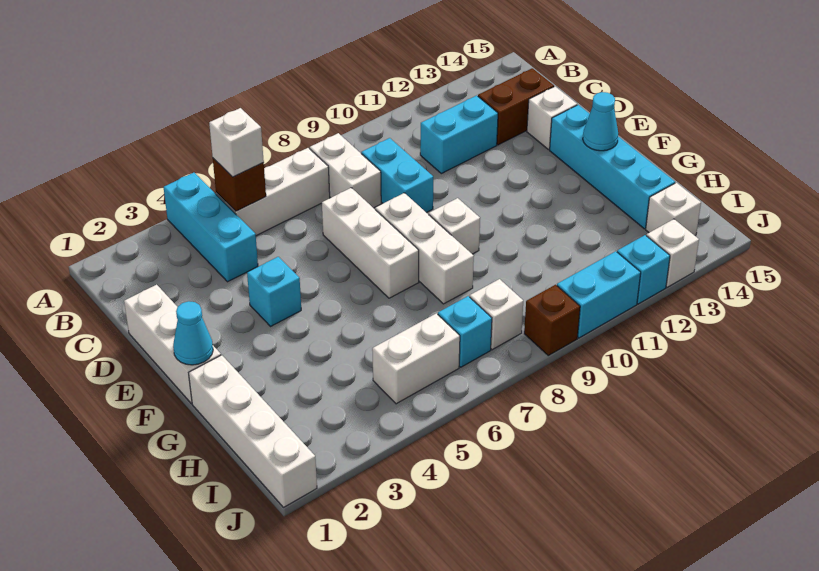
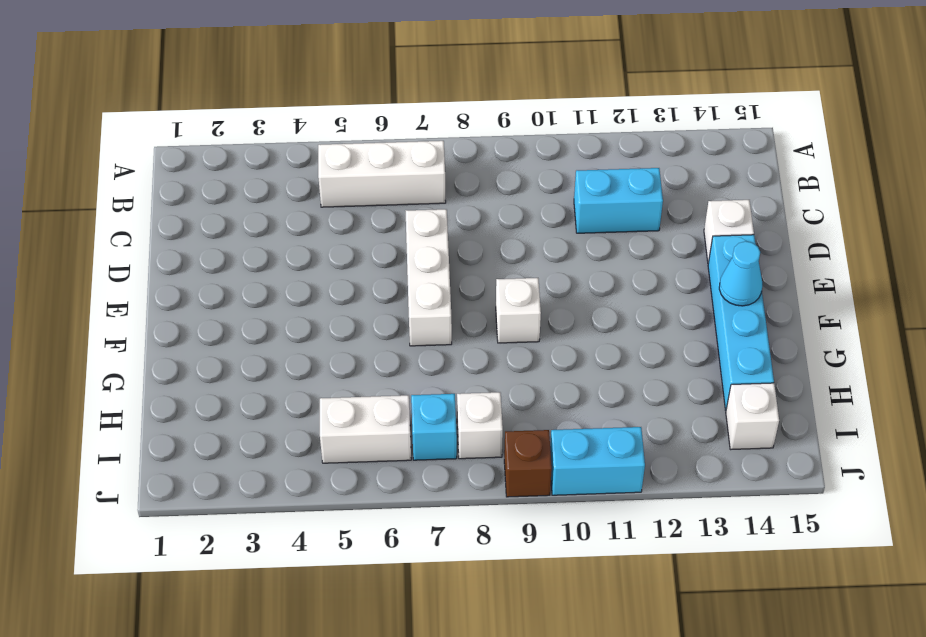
none -> cyan brick A4:C4 level 1
none -> white brick B8:C8 level 1
none -> cyan brick C9:D9 level 1

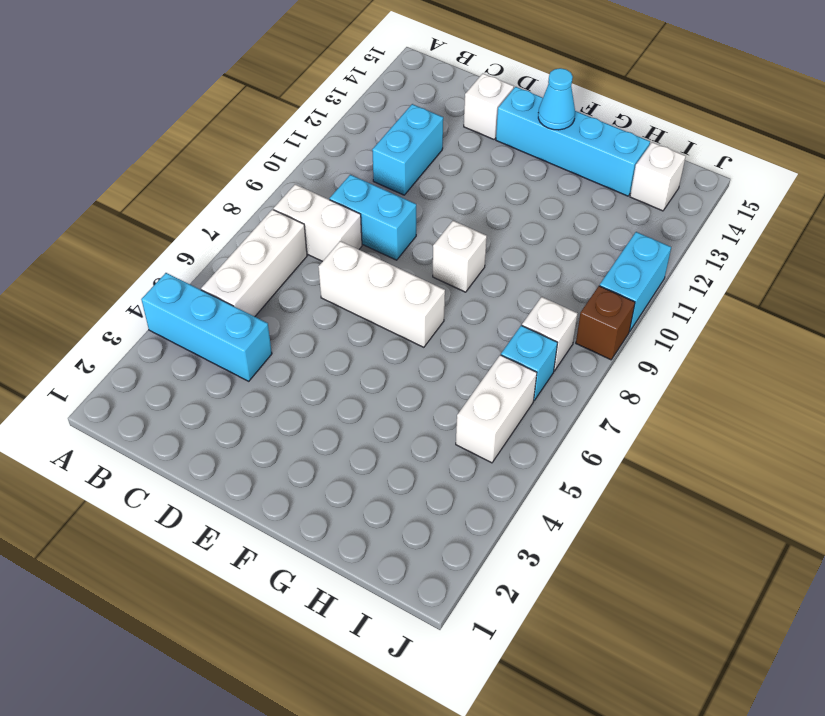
none -> brown brick C13:C14 level 1
none -> white brick D1:F1 level 1
none -> cyan brick E4 level 1

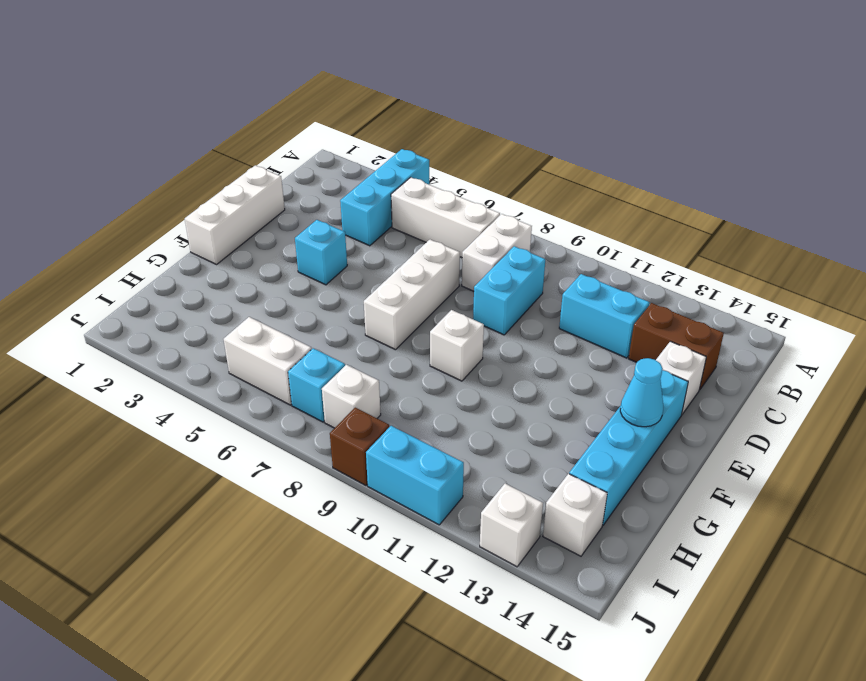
none -> white brick E8:G8 level 1
none -> white brick G1:J1 level 1
none -> cyan brick J12 level 1

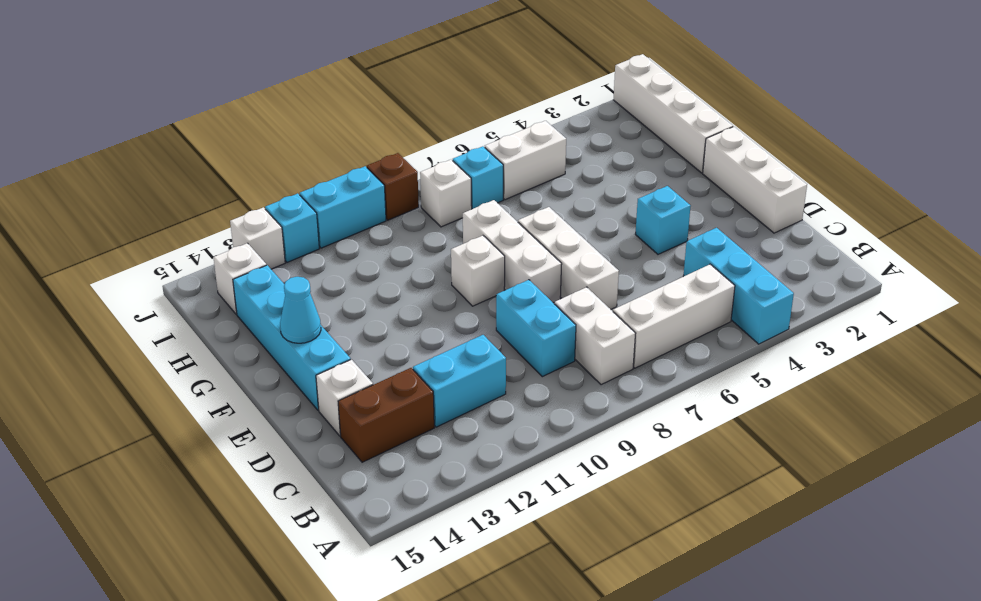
none -> brown brick B5 level 2
none -> cyan cone F1 level 2
none -> white brick B5 level 3

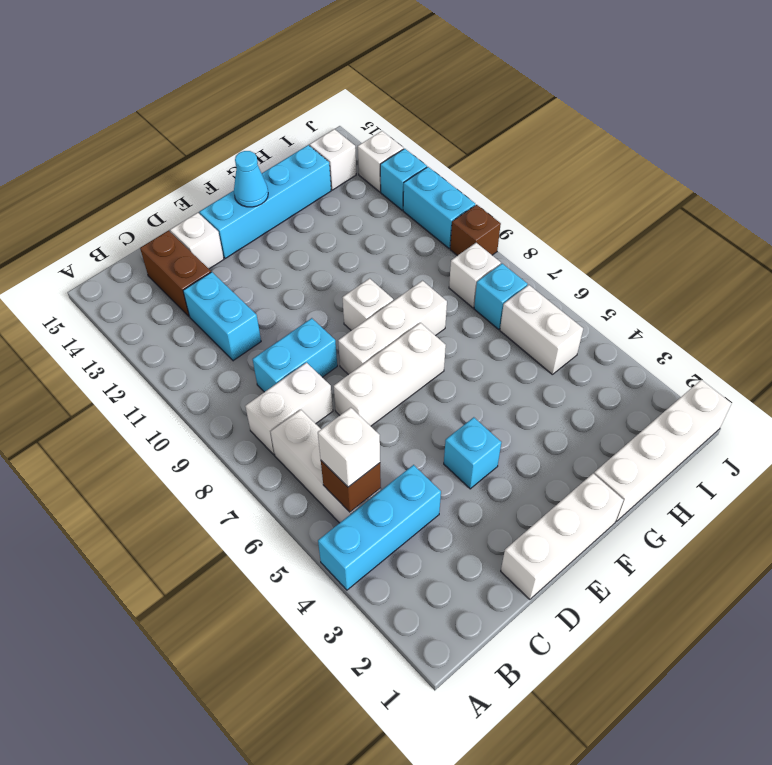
none -> cyan cone F1 level 2

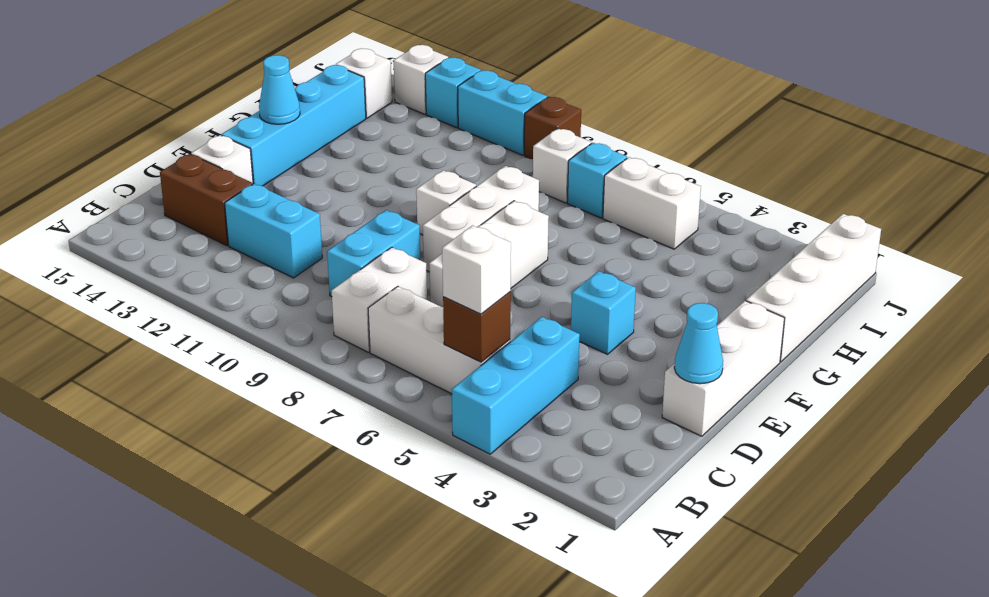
cyan cone D1 level 2 -> cyan cone F1 level 2

